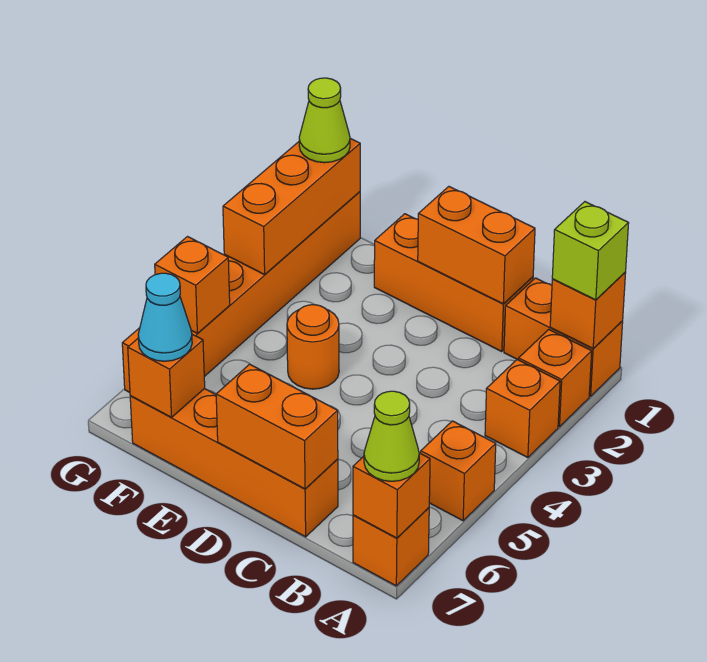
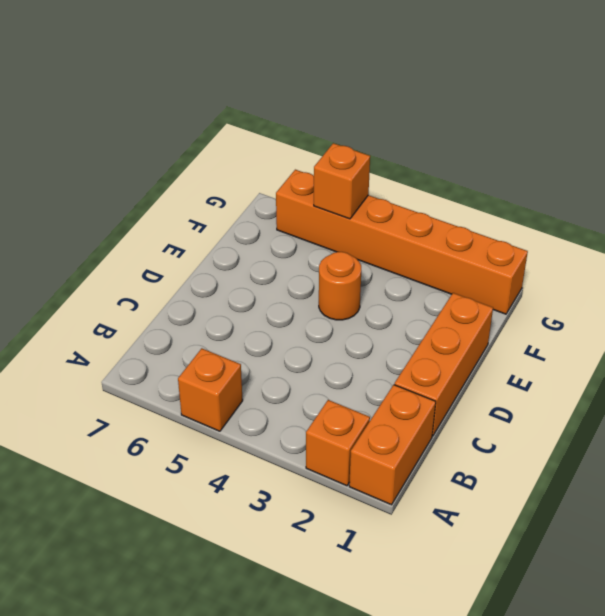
none -> orange brick A3 level 1
none -> orange brick A7 level 1
none -> orange brick C7:F7 level 1

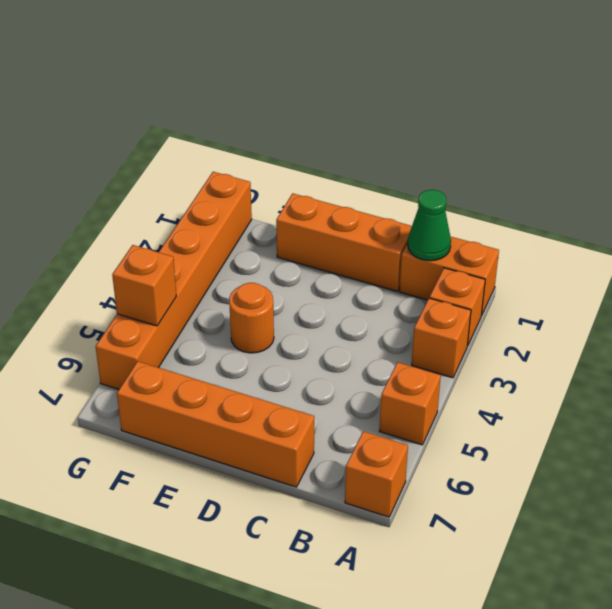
green cone B1 level 2 -> none
none -> orange brick A1 level 2
none -> orange brick A7 level 2
none -> orange brick C1:D1 level 2

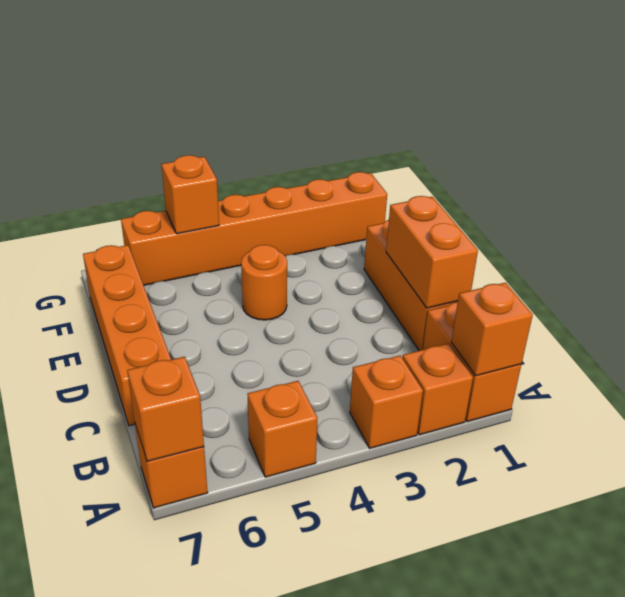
none -> orange brick C7:D7 level 2
none -> orange brick F7 level 2
none -> orange brick G1:G3 level 2

